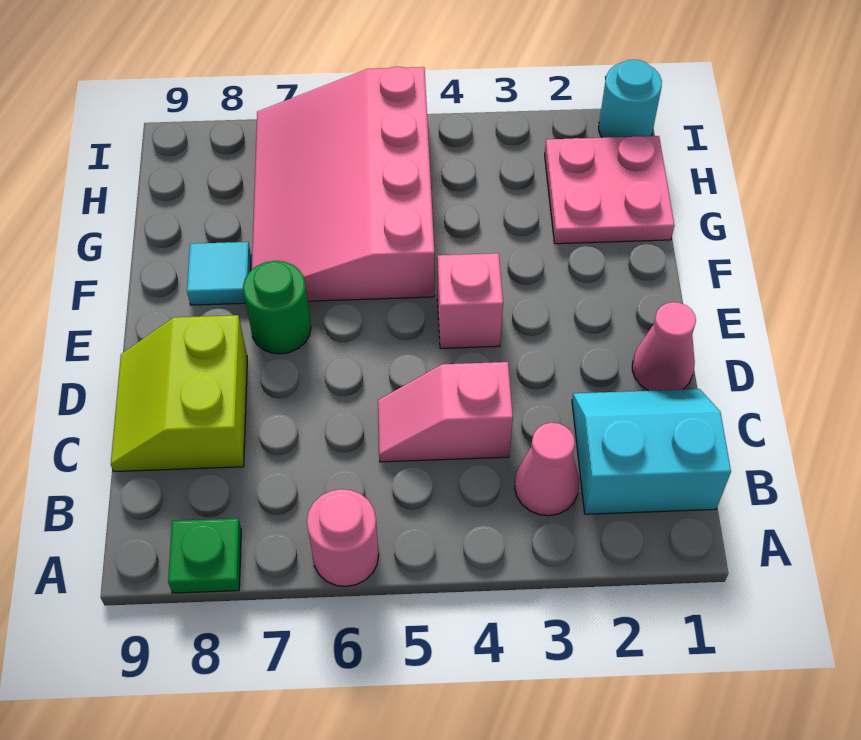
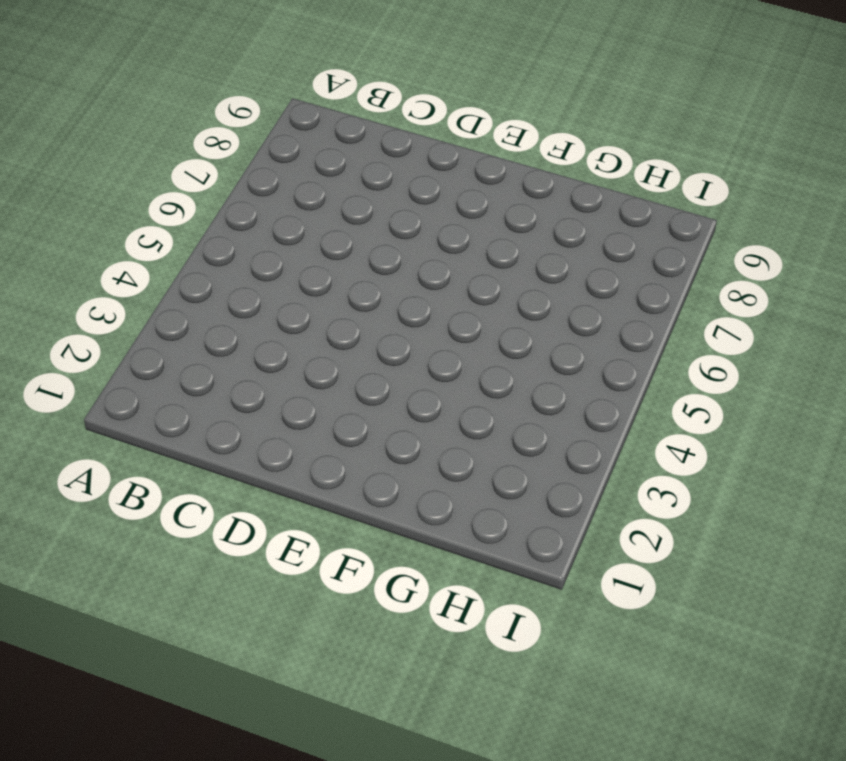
none -> pink round brick A6 level 1
none -> green plate A8 level 1
none -> cyan slope B1:C2 level 1 top B

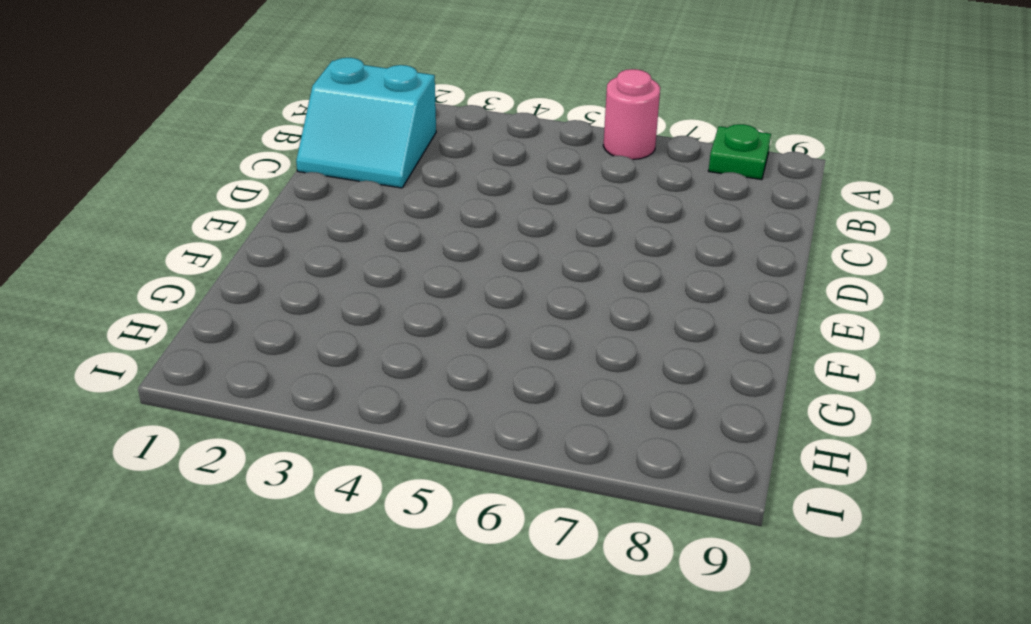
none -> pink cone B3 level 1
none -> pink slope C4:C5 level 1 top 4
none -> lime slope C8:D9 level 1 top 8

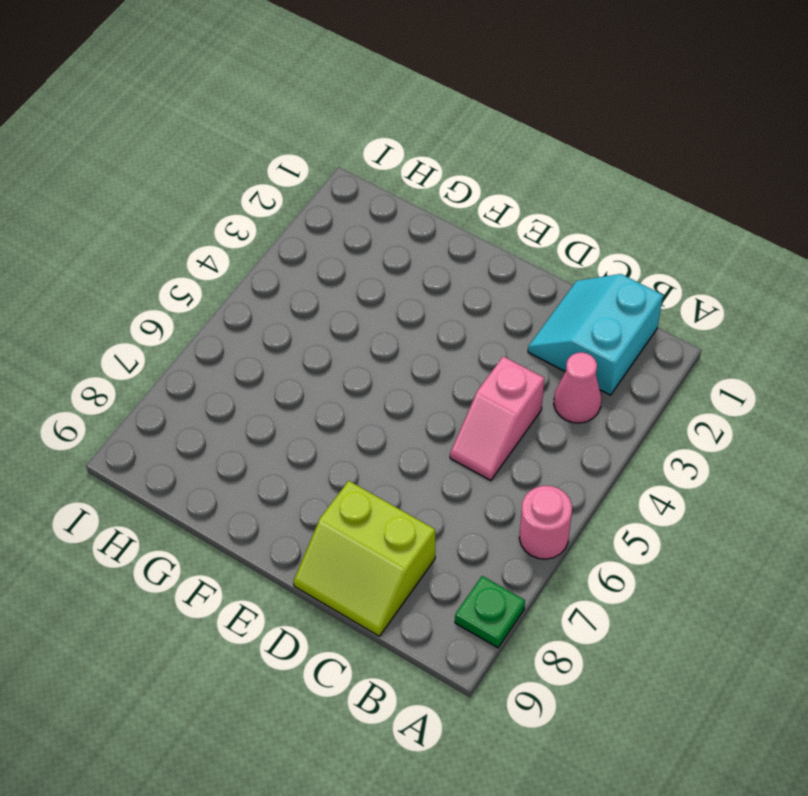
none -> pink cone D1 level 1
none -> pink brick E4 level 1
none -> green round brick E7 level 1

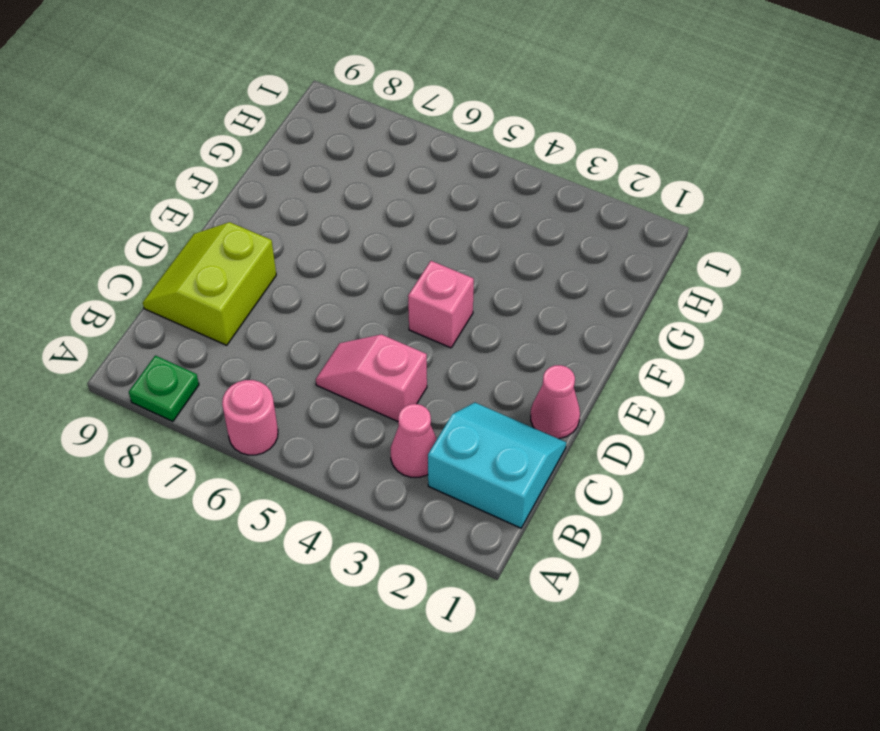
none -> green round brick E7 level 1
none -> pink slope F5:I7 level 1 top 5
none -> cyan tile F8 level 1

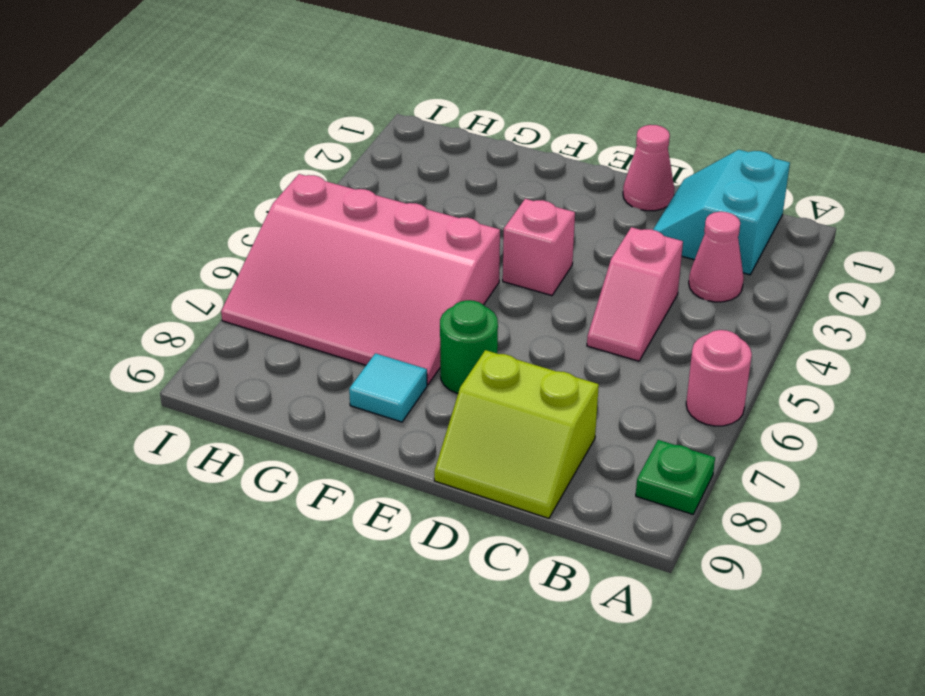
none -> pink plate G1:H2 level 1
none -> cyan round brick I1 level 1

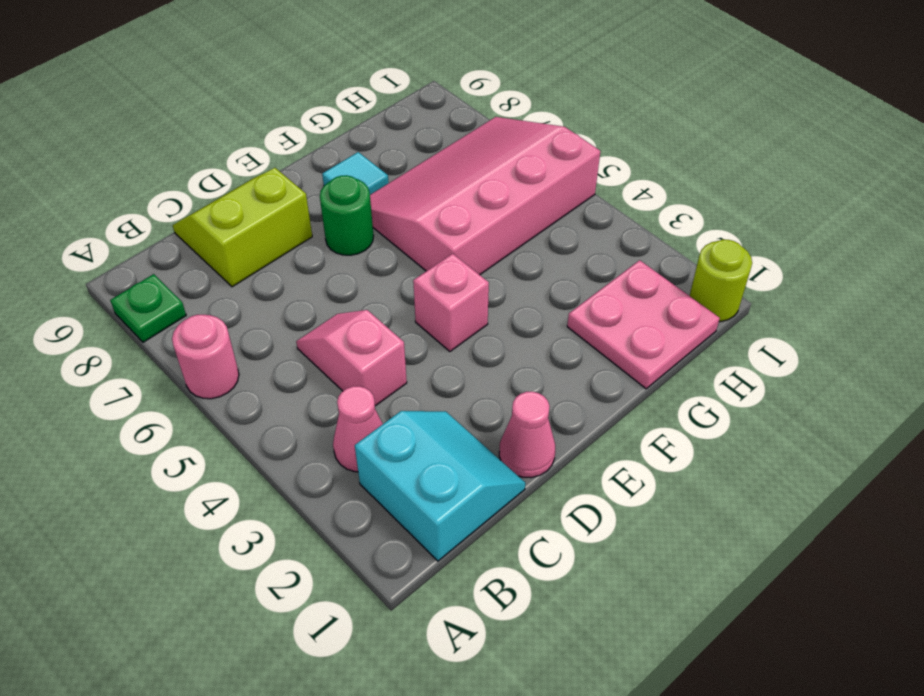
lime round brick I1 level 1 -> cyan round brick I1 level 1

